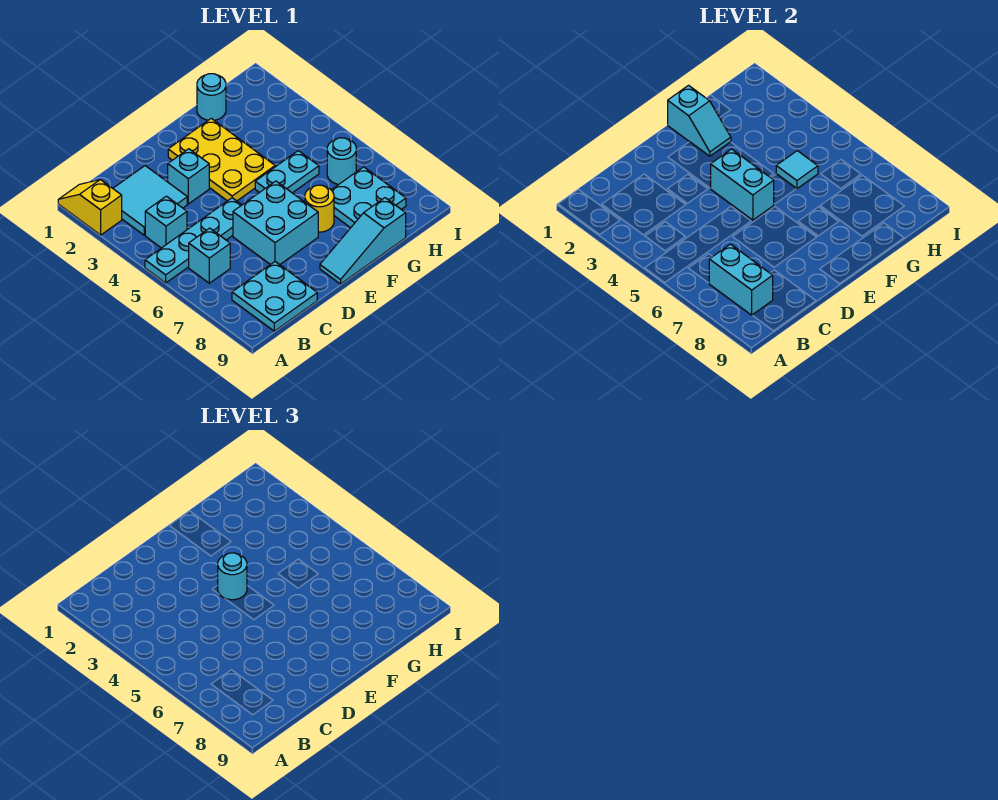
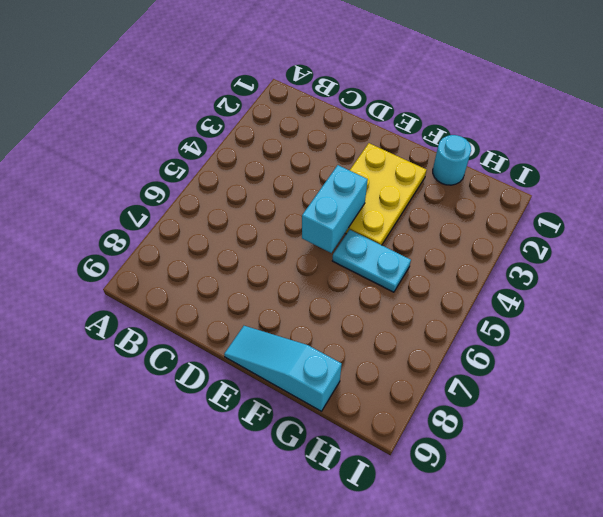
none -> yellow slope A1:A2 level 1 top 2
none -> cyan plate A5:D5 level 1
none -> cyan tile B2:C3 level 1

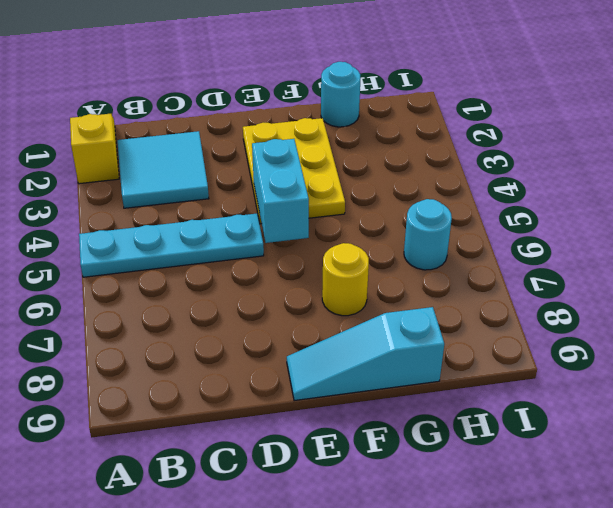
none -> cyan brick B4 level 1
none -> cyan brick B6 level 1
none -> cyan plate B8:C9 level 1

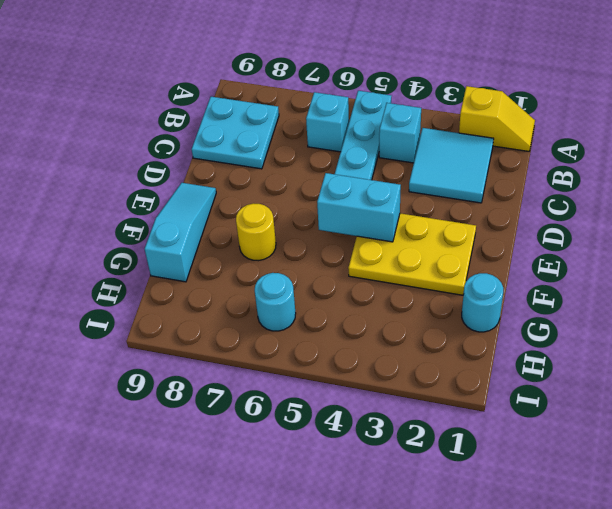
none -> cyan brick D3 level 1
none -> cyan brick D6:E7 level 1
none -> cyan plate F5:G5 level 1

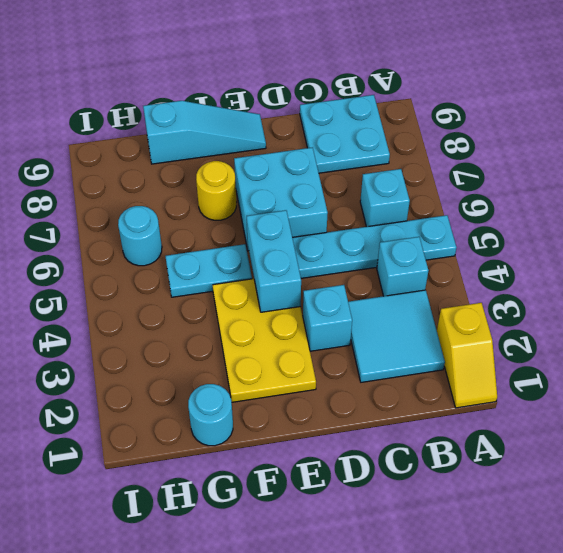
none -> cyan plate G7:H8 level 1
none -> cyan brick B7:B8 level 2
none -> cyan slope F1:F2 level 2 top 1

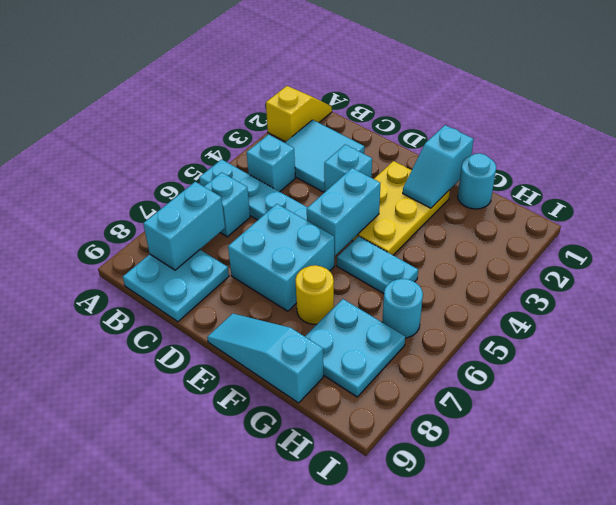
none -> cyan tile G5 level 2
none -> cyan round brick E4 level 3

